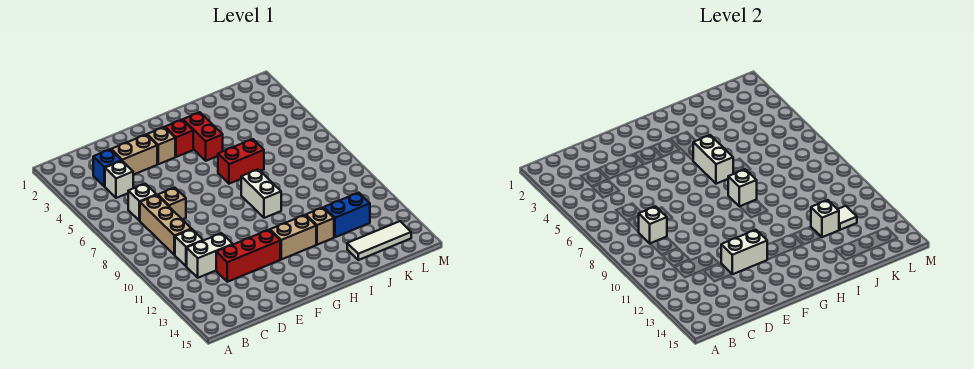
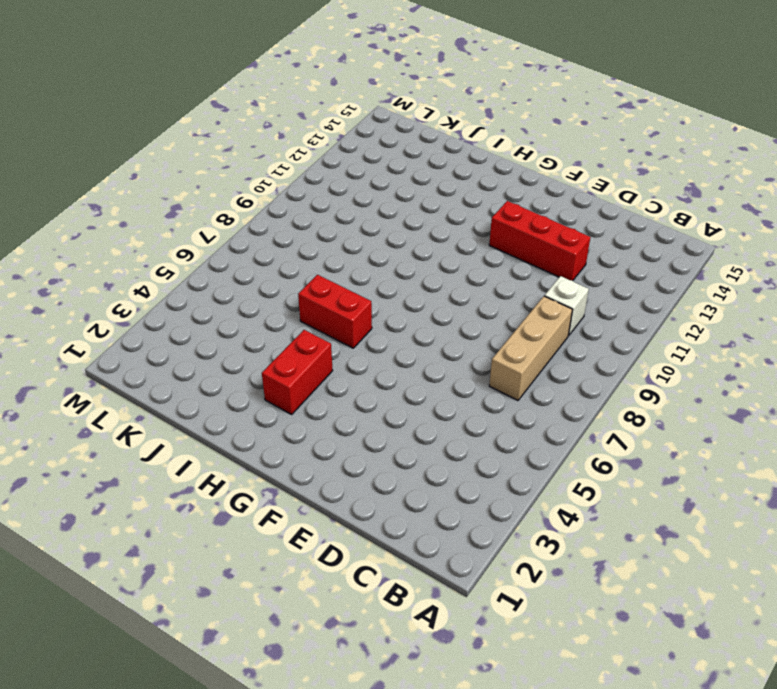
none -> blue brick C3 level 1
none -> white brick C4 level 1
none -> white brick C6 level 1

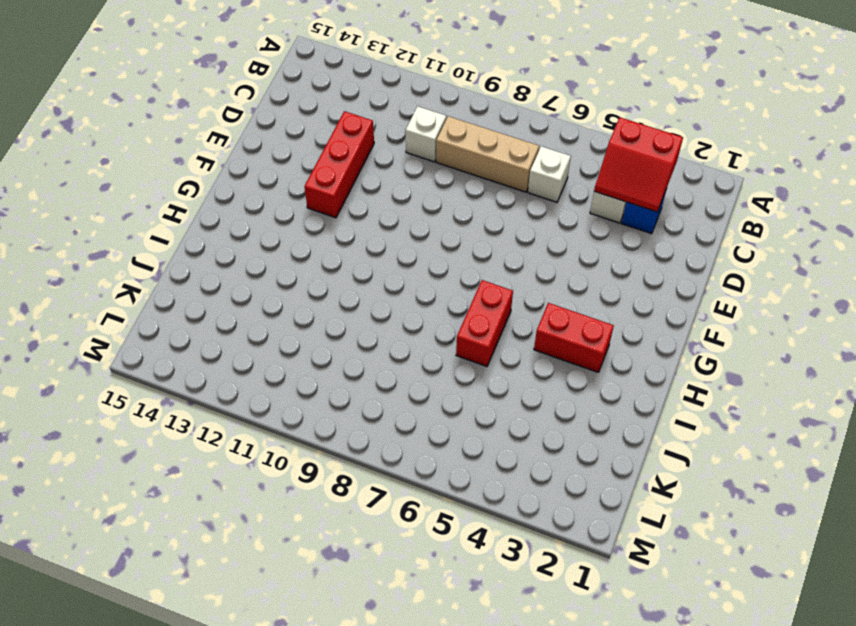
red slope B3:C4 level 2 top B -> none
none -> white brick C11:D11 level 1
none -> tan brick D3:E3 level 1
none -> tan brick D7 level 1

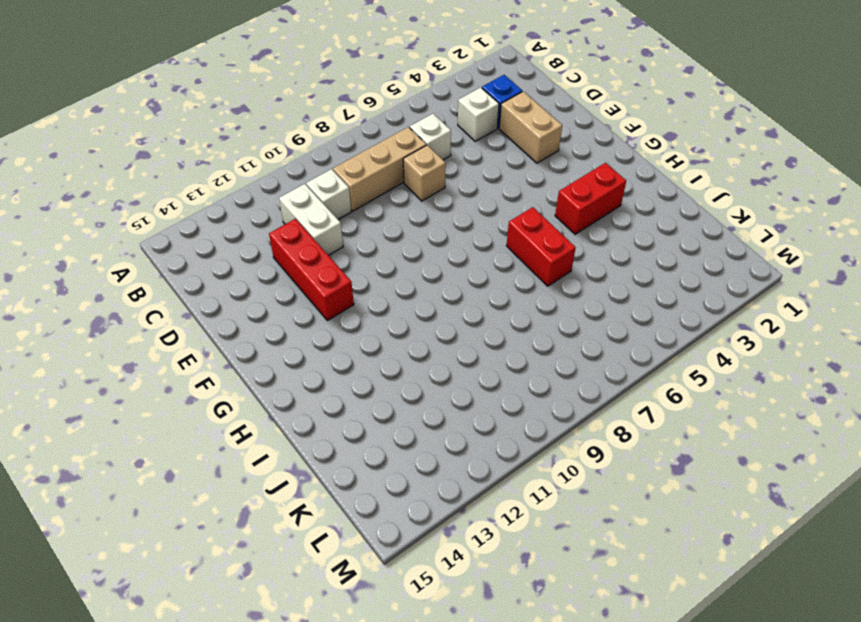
none -> tan brick F3 level 1
none -> red brick G3 level 1
none -> tan brick G12:H12 level 1

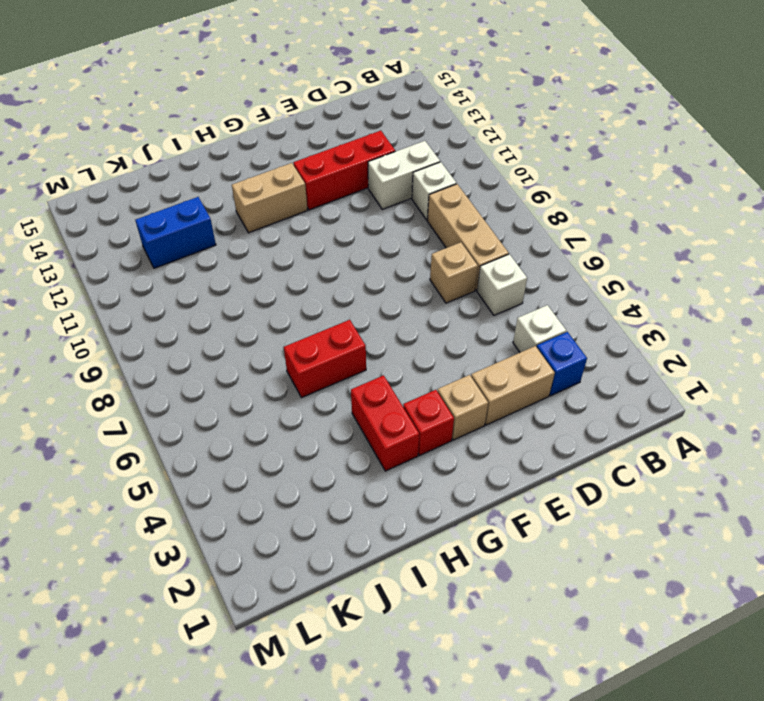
none -> white brick H8:H9 level 1
none -> tan brick I12 level 1
none -> white tile J14:L14 level 1

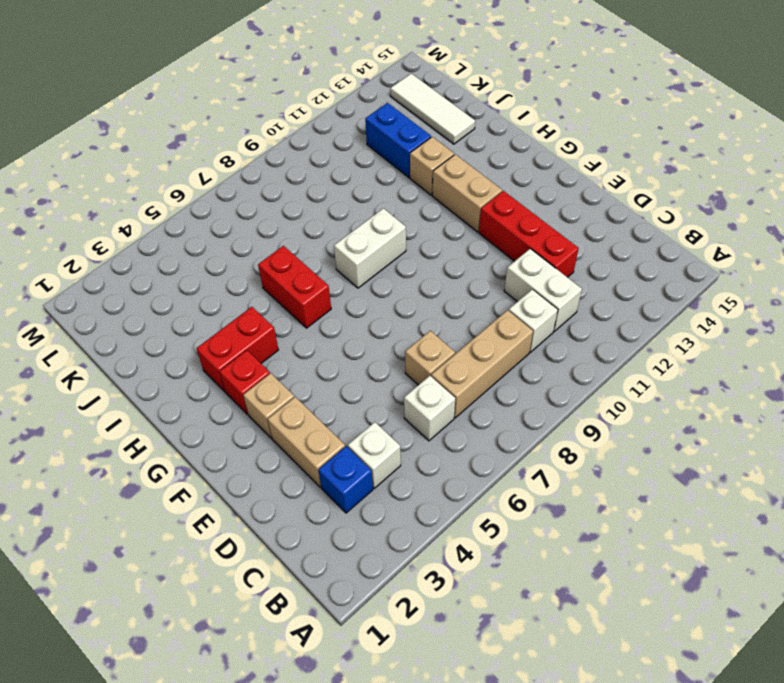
none -> white brick C8 level 2
none -> white brick E12:F12 level 2
none -> white brick H5:H6 level 2

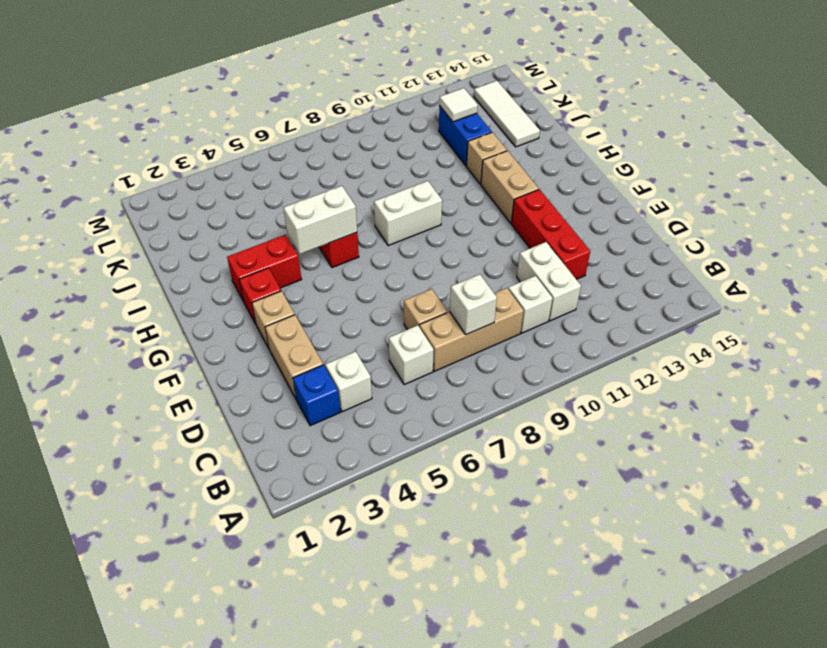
none -> white brick E12:F12 level 2
none -> white brick H8 level 2
none -> white brick J12 level 2

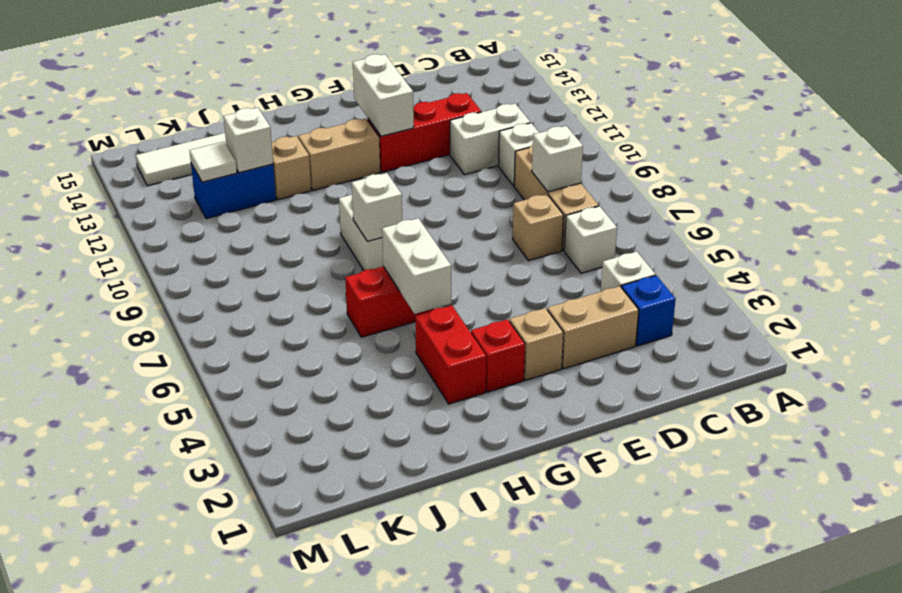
white brick F12:F13 level 2 -> white brick E12:F12 level 2

